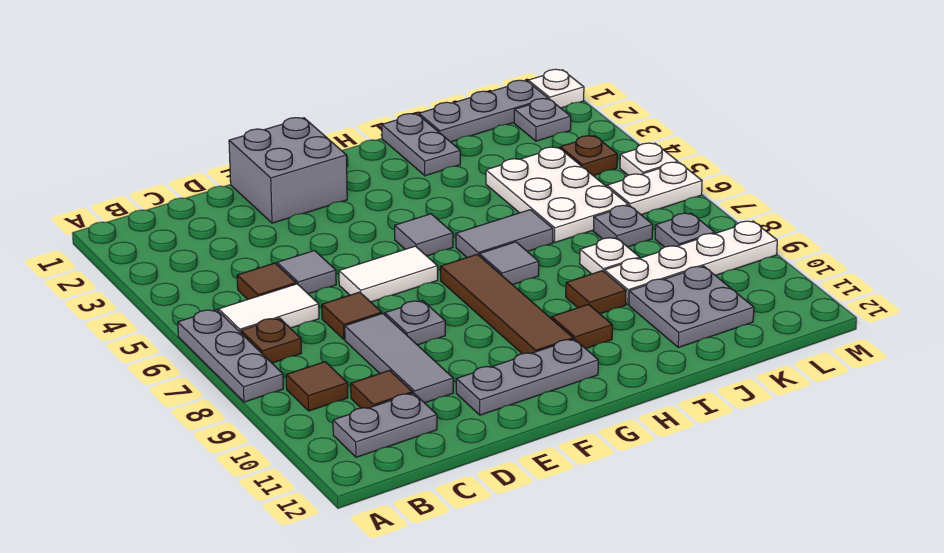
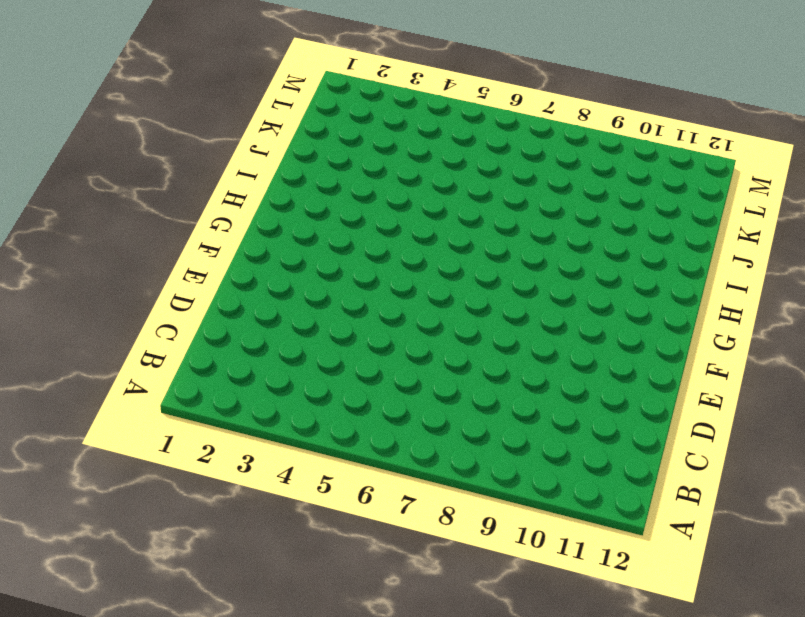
none -> grey plate A6:A8 level 1
none -> white tile B6:C6 level 1
none -> brown plate B7 level 1
none -> brown tile B9 level 1

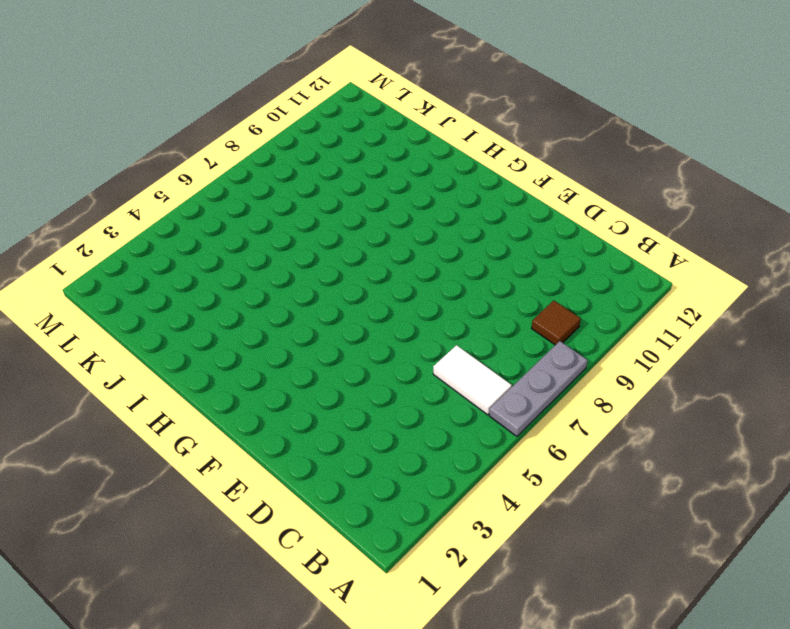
none -> brown plate B7 level 1
none -> grey plate B11:C11 level 1
none -> brown tile C5 level 1
none -> brown tile C10 level 1

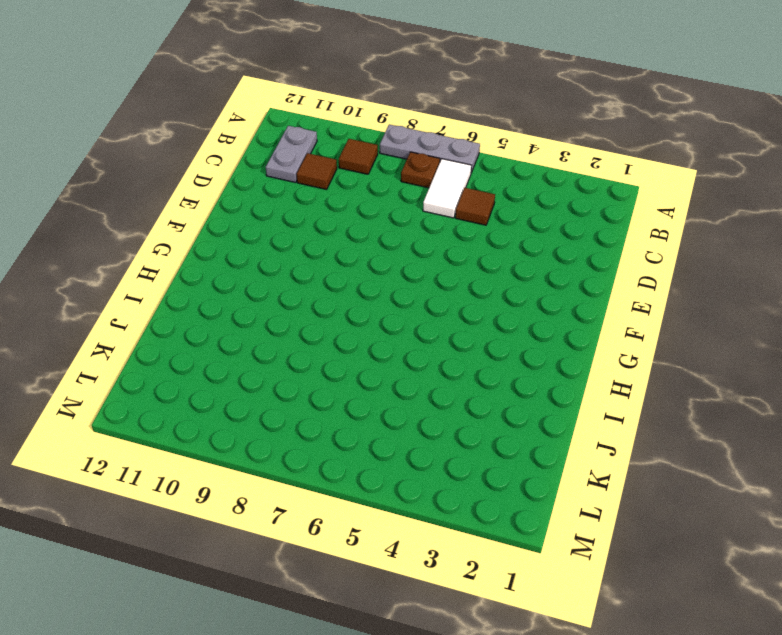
none -> grey tile D5 level 1
none -> brown tile D7 level 1
none -> grey tile D8:D10 level 1
none -> grey brick E1:F2 level 1

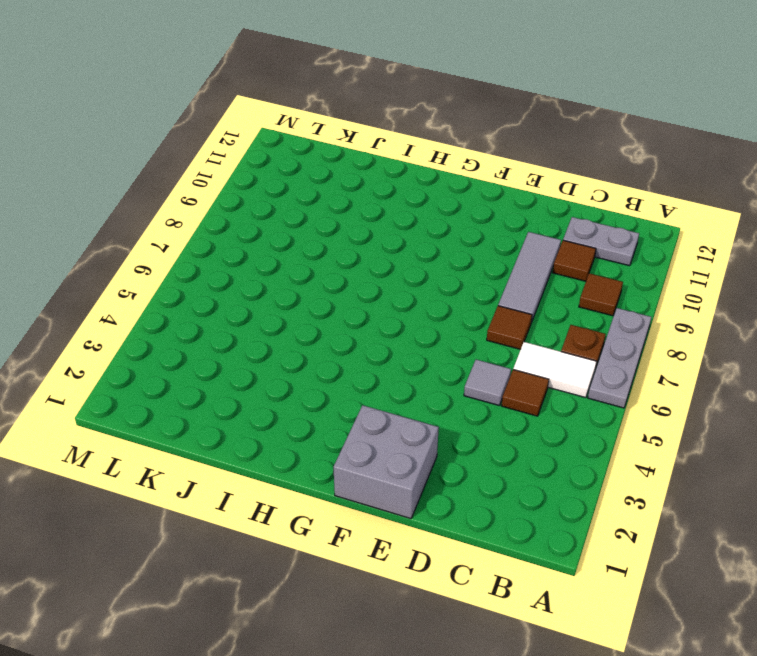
none -> white tile E6:F6 level 1
none -> grey plate E8 level 1
none -> grey plate E11:G11 level 1
none -> grey tile G5 level 1

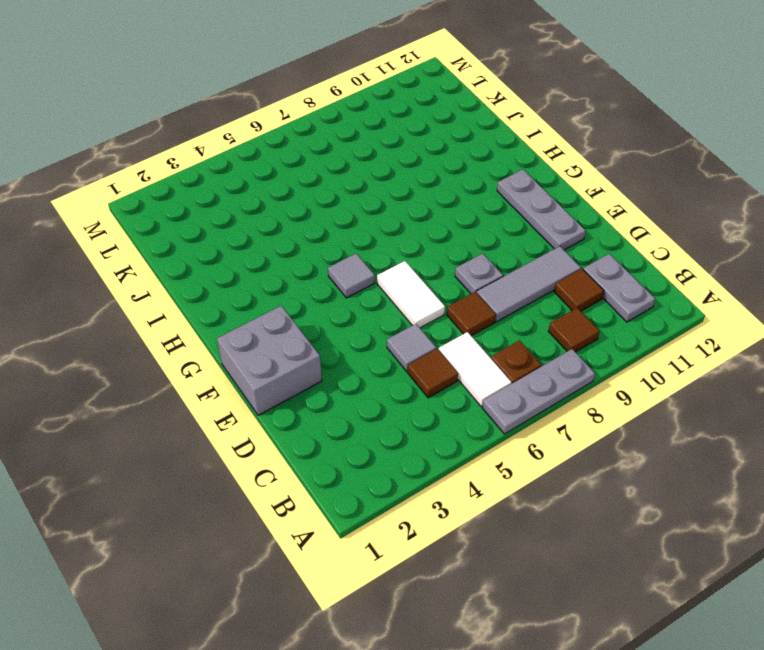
none -> brown tile G7:G10 level 1
none -> grey tile H6:I6 level 1
none -> grey tile H7 level 1
none -> brown tile H10 level 1

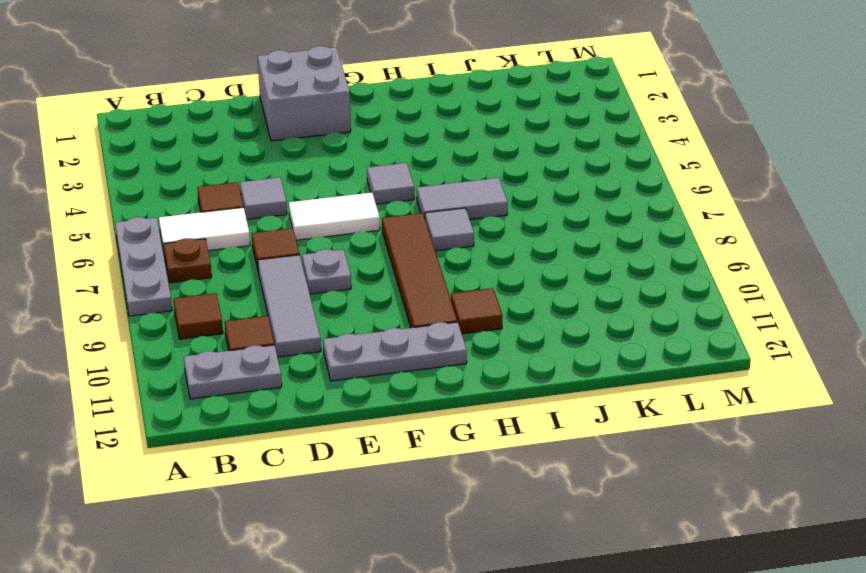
none -> grey plate I1:I2 level 1
none -> brown tile I9 level 1
none -> grey plate J1:L1 level 1
none -> white plate J4:K6 level 1

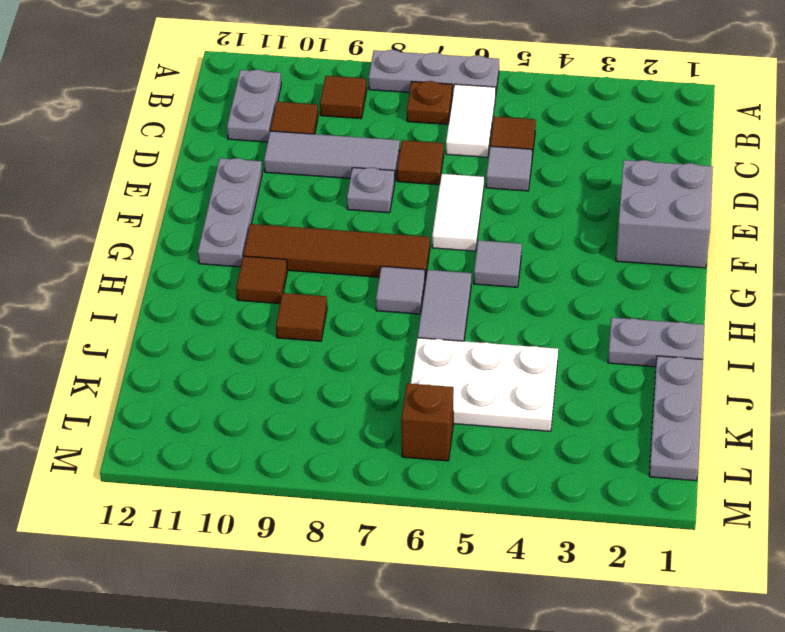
brown brick L6 level 1 -> white plate L6:M6 level 1
none -> white plate J8 level 1
none -> white plate J9:M9 level 1
none -> grey plate J10:K11 level 1
none -> grey plate K7 level 1

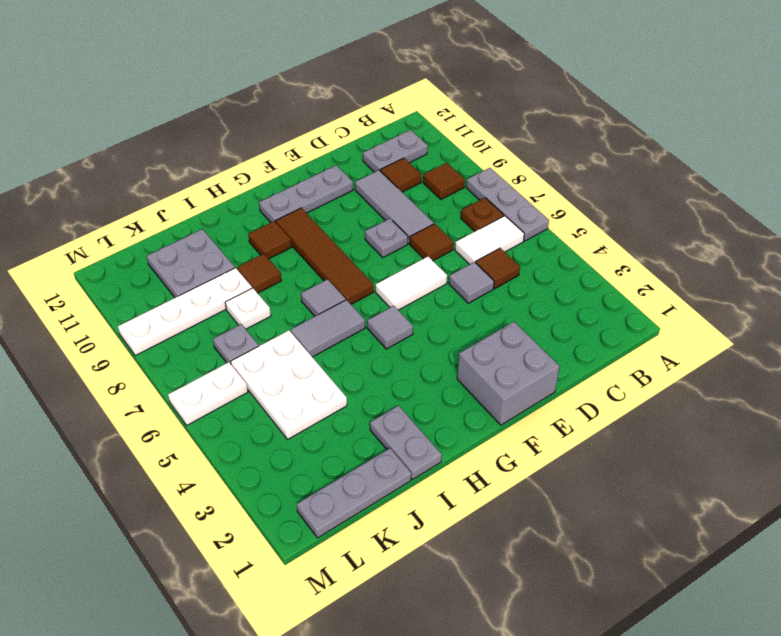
none -> grey plate L2 level 1
none -> brown plate L4 level 1
none -> grey plate L8 level 1
none -> white plate M1 level 1

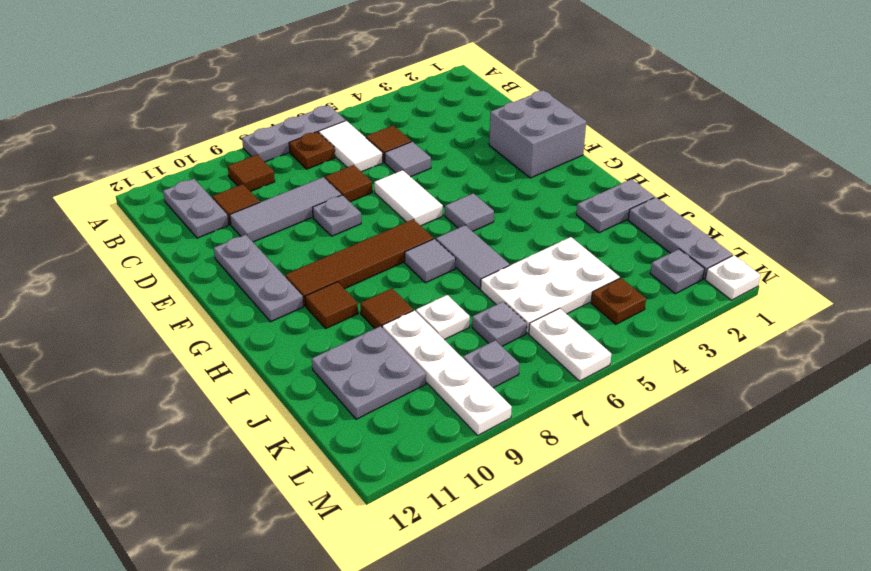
none -> white plate M5 level 1

